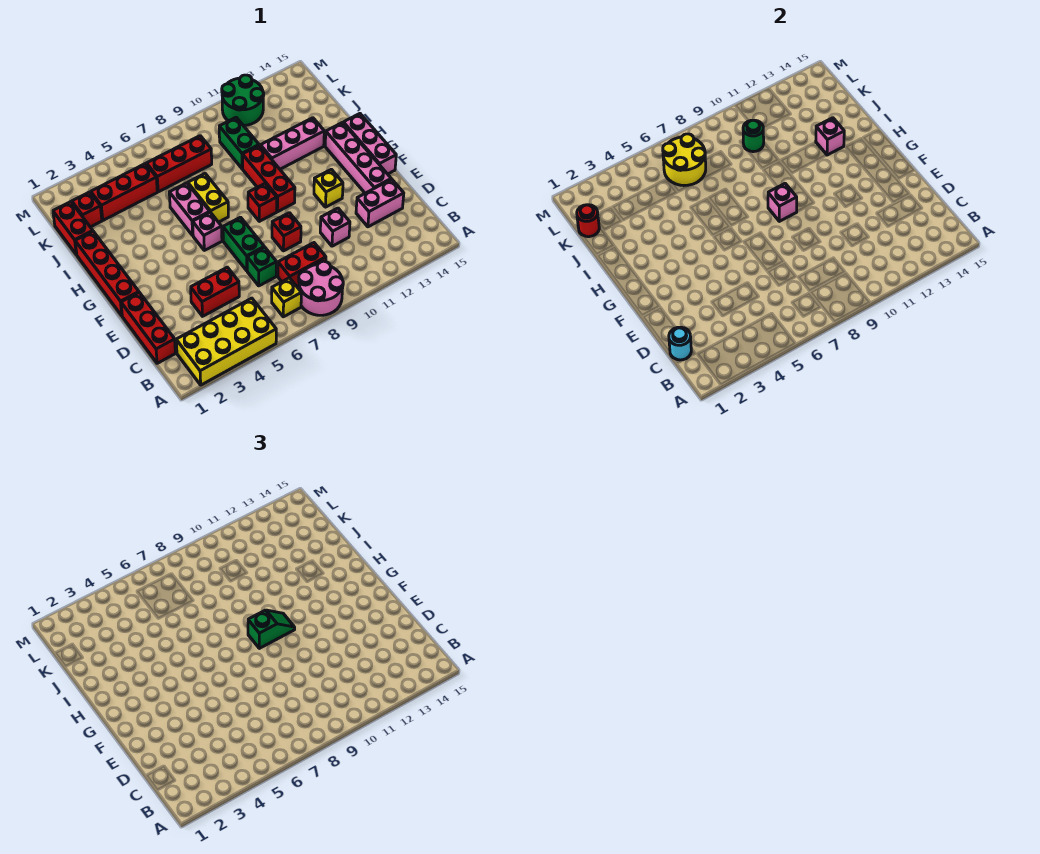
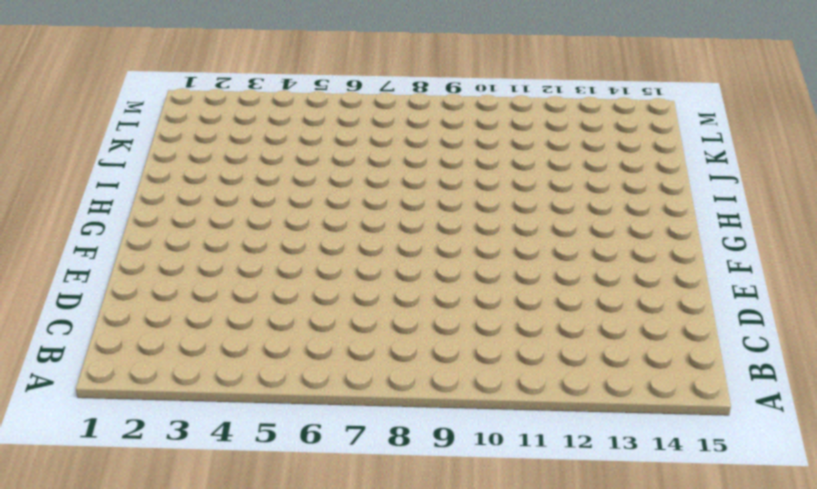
none -> yellow brick A2:B5 level 1
none -> pink round brick A8:B9 level 1
none -> yellow brick B7 level 1
none -> red brick C1:E1 level 1

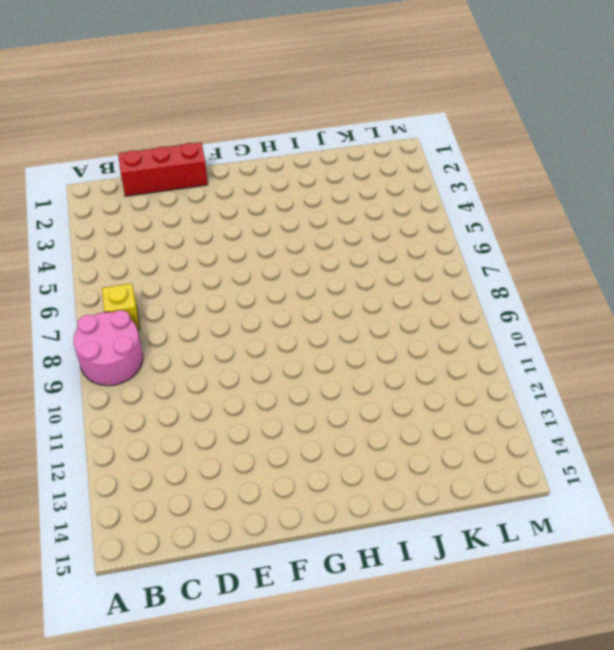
none -> yellow brick A2:B5 level 1
none -> red brick C8:C9 level 1
none -> red brick D4:D5 level 1
none -> green brick D7 level 1

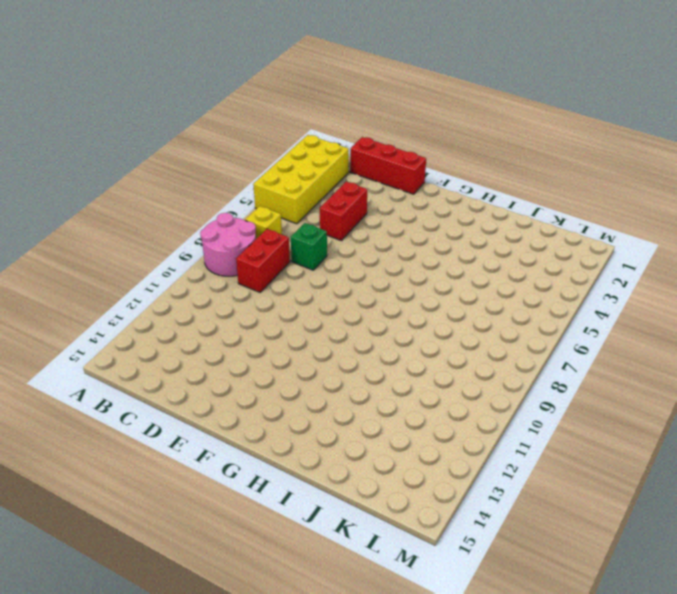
none -> pink brick D11 level 1
none -> pink brick D13:D14 level 1
none -> green brick E7:F7 level 1
none -> red brick E9 level 1

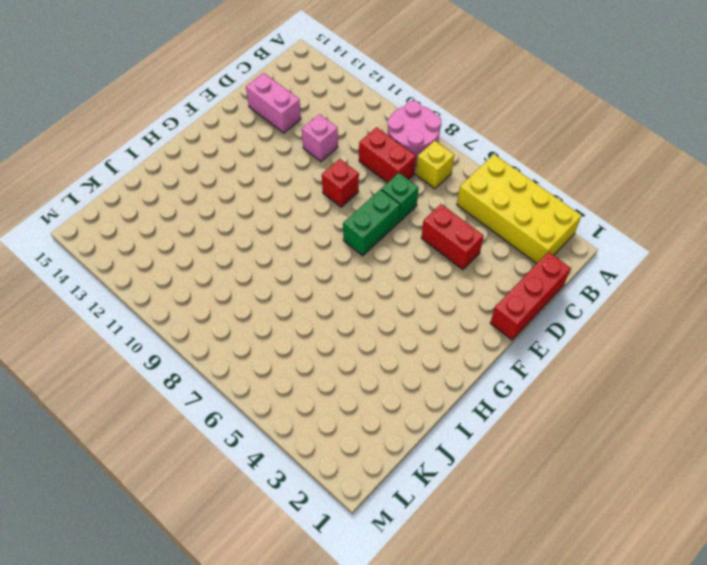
none -> pink brick E14:H14 level 1
none -> red brick F1:I1 level 1
none -> yellow brick F12 level 1
none -> pink brick F15:H15 level 1

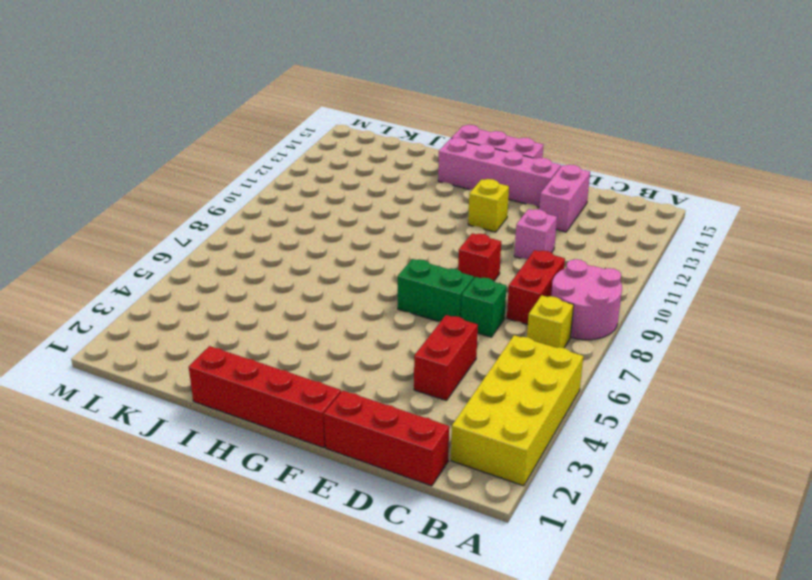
none -> pink brick G6 level 1
none -> red brick G9 level 1
none -> red brick G10:I10 level 1
none -> pink brick H6:I6 level 1

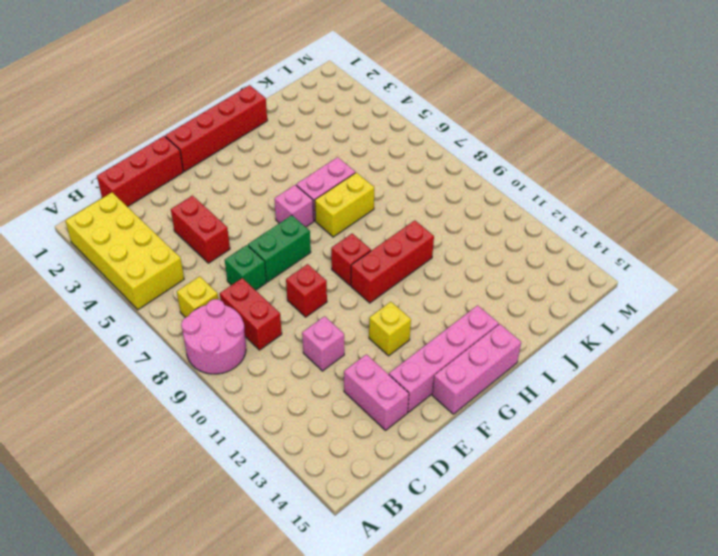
none -> pink brick I11:I13 level 1
none -> red brick J1:K1 level 1
none -> green brick J10:K10 level 1
none -> red brick K2 level 1

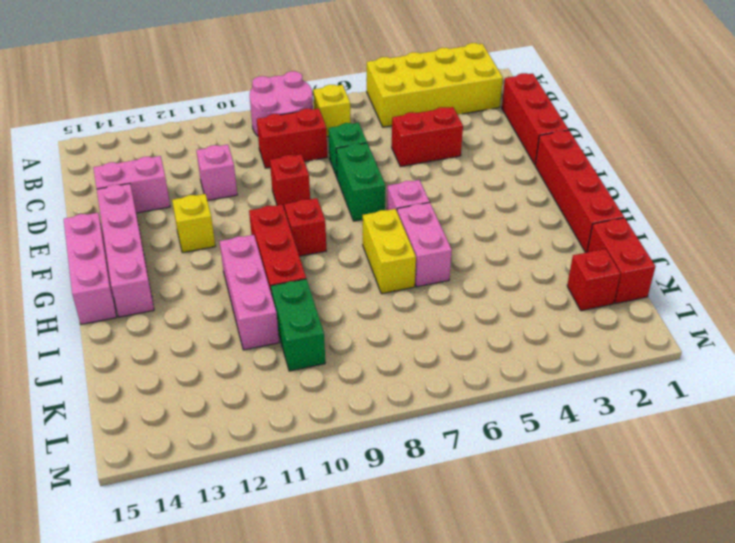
pink brick H11:J11 level 1 -> pink brick I11:I13 level 1
none -> red brick K3:K5 level 1
none -> red brick K6:K8 level 1
none -> green round brick L11:M12 level 1
none -> cyan round brick C1 level 2

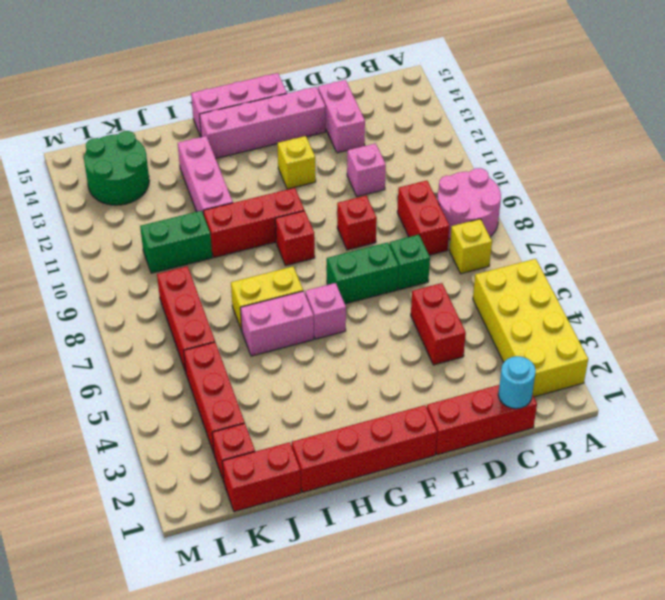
green round brick K13:L14 level 1 -> green round brick L11:M12 level 1
none -> pink brick G9 level 2
none -> pink brick I13 level 2
none -> red round brick K1 level 2
none -> yellow round brick K6:L7 level 2

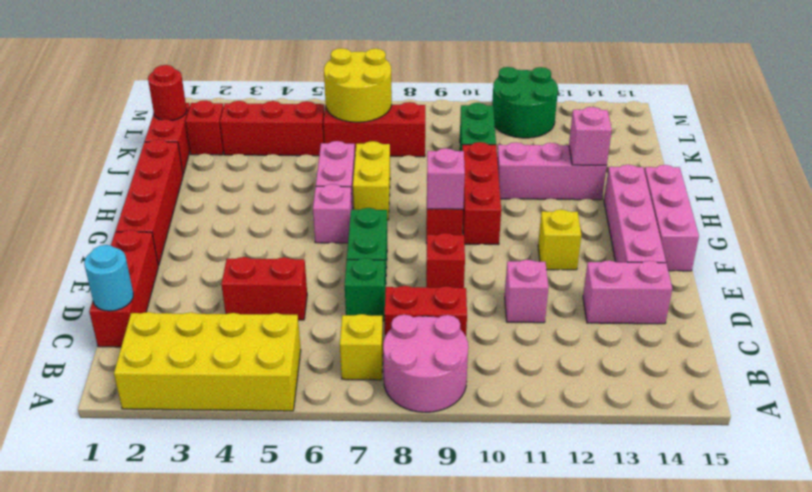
none -> green round brick K10 level 2
none -> green slope G9:G10 level 3 top 9

